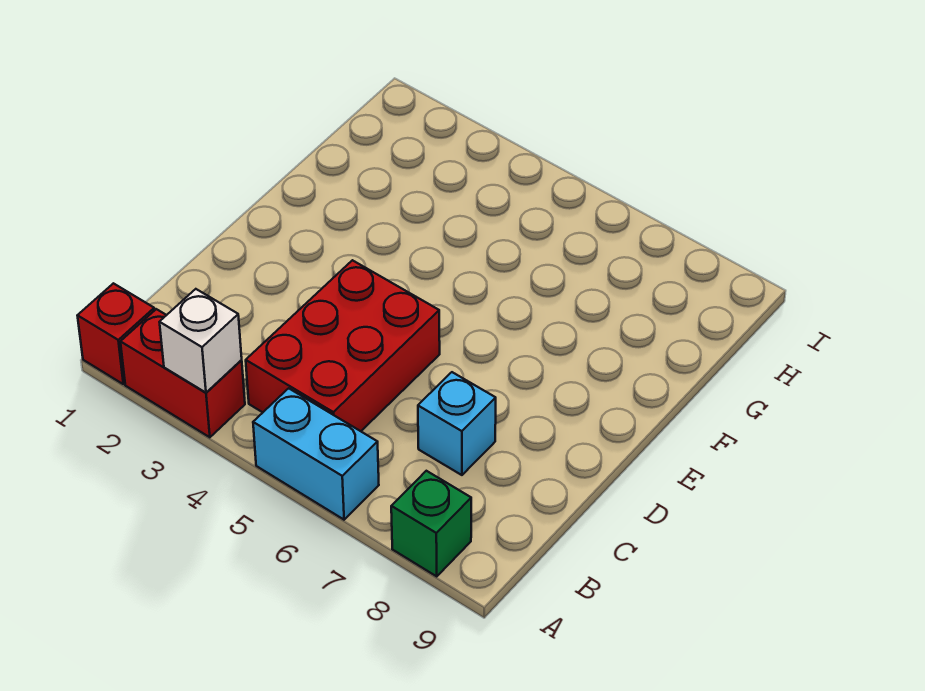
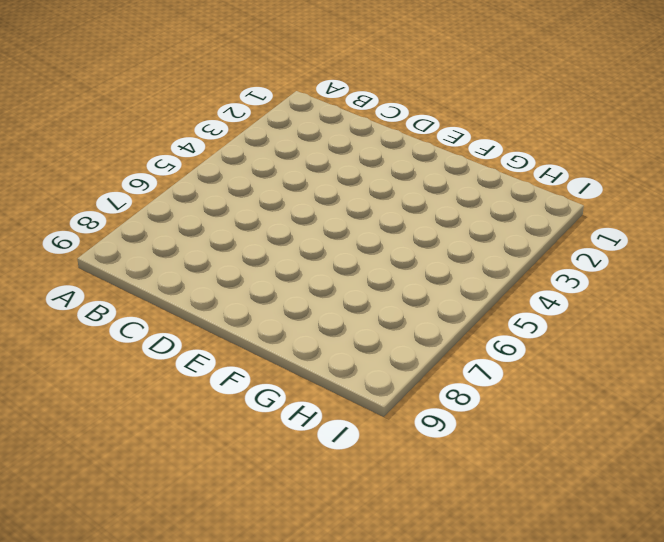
none -> red brick A1 level 1
none -> red brick A2:A3 level 1

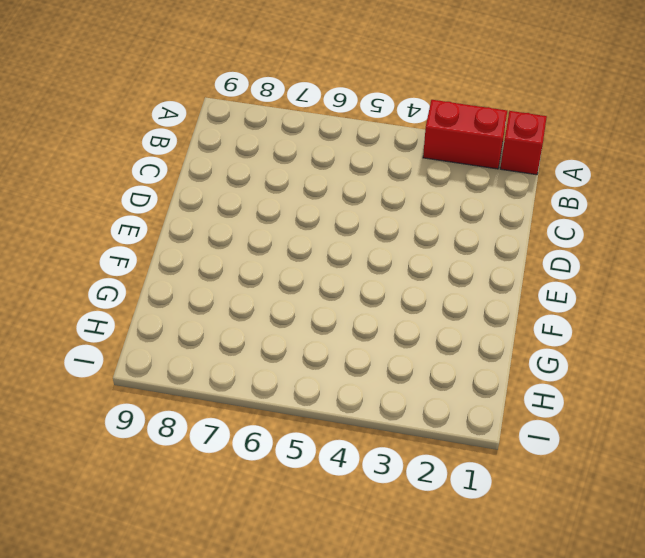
none -> cyan brick A5:A6 level 1
none -> green brick A8 level 1

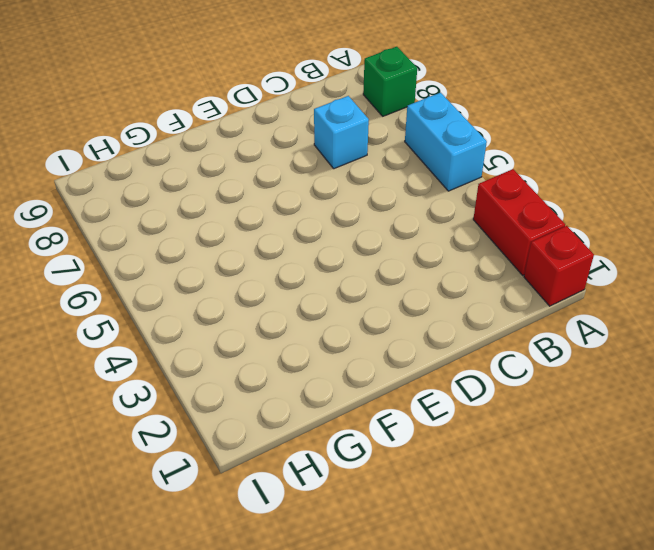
none -> red brick B4:D5 level 1
none -> white brick A3 level 2

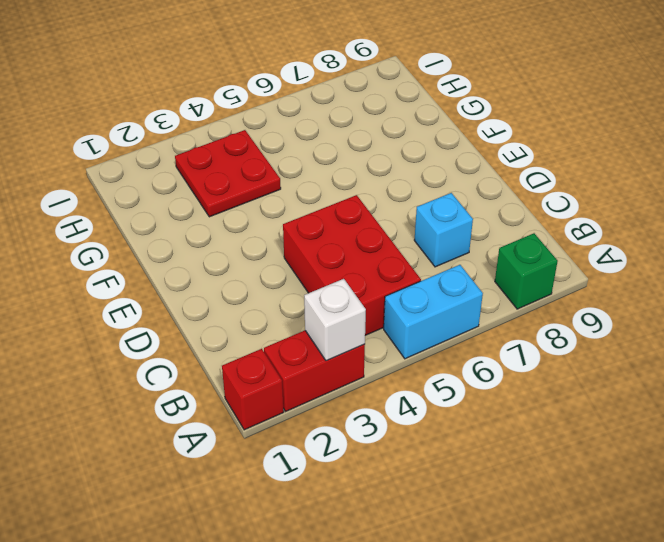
red plate G3:H4 level 1 -> none

